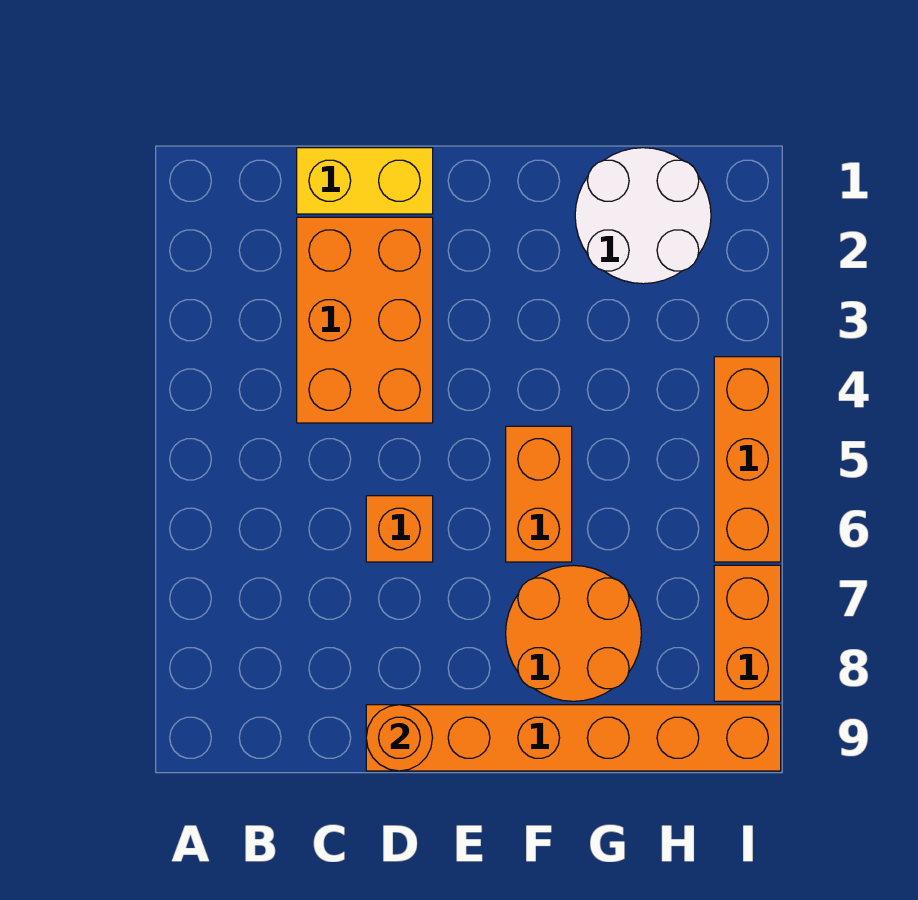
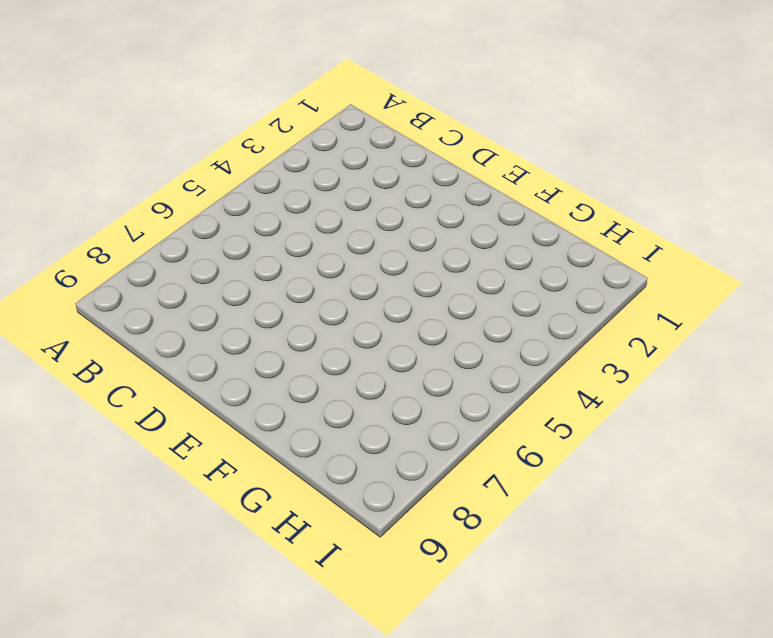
none -> yellow brick C1:D1 level 1
none -> orange brick C2:D4 level 1

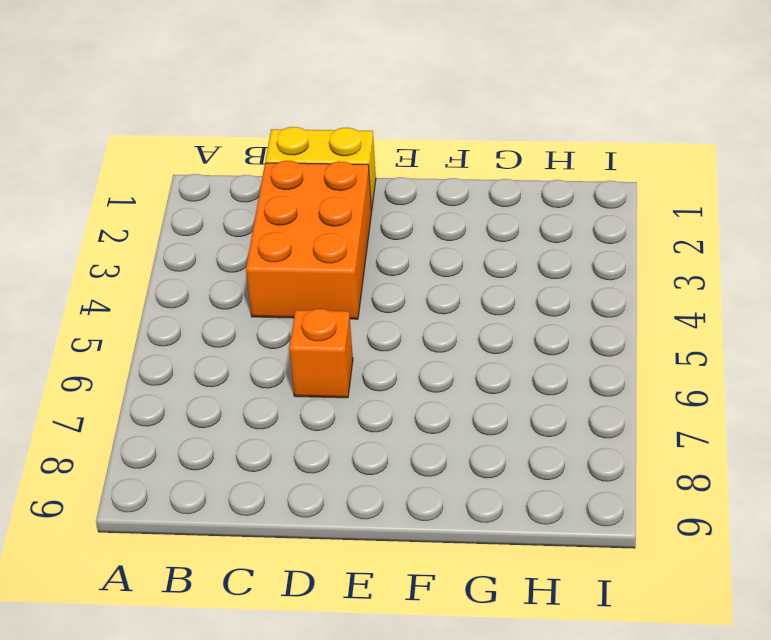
none -> orange brick D9:I9 level 1
none -> orange brick F5:F6 level 1

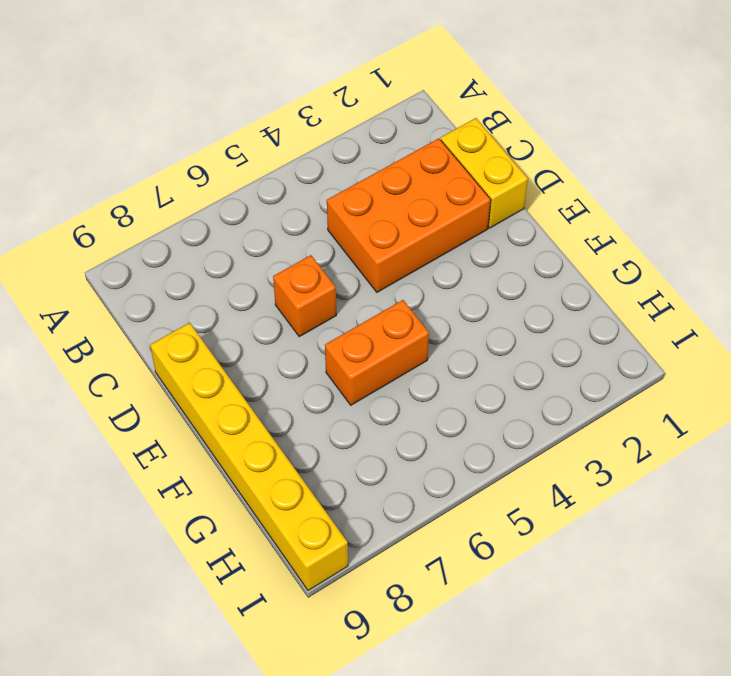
yellow brick D9:I9 level 1 -> orange brick D9:I9 level 1
none -> orange round brick F7:G8 level 1
none -> white round brick G1:H2 level 1

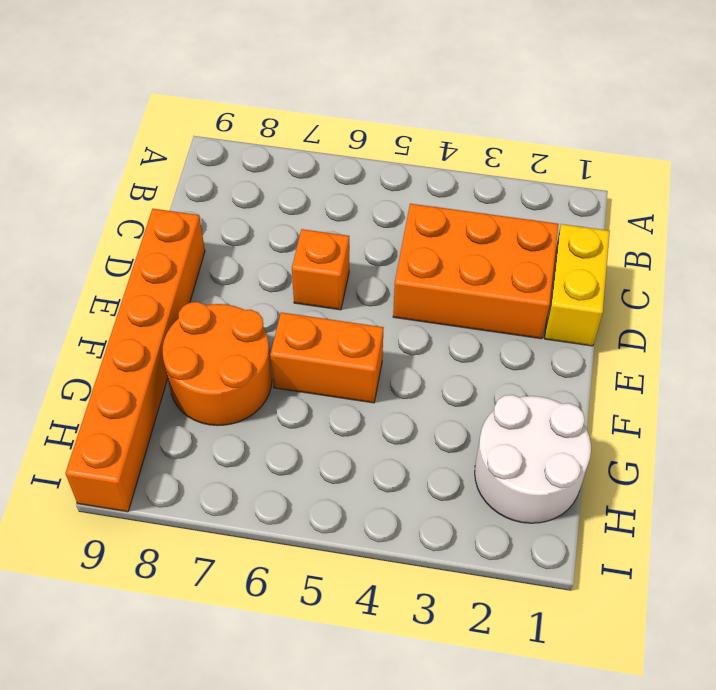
none -> orange brick I4:I6 level 1
none -> orange brick I7:I8 level 1

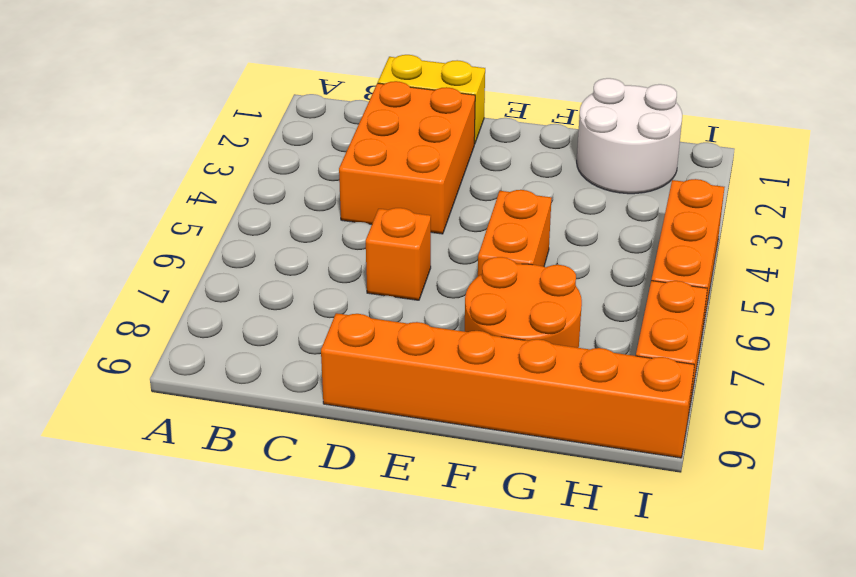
none -> orange round brick D9 level 2

